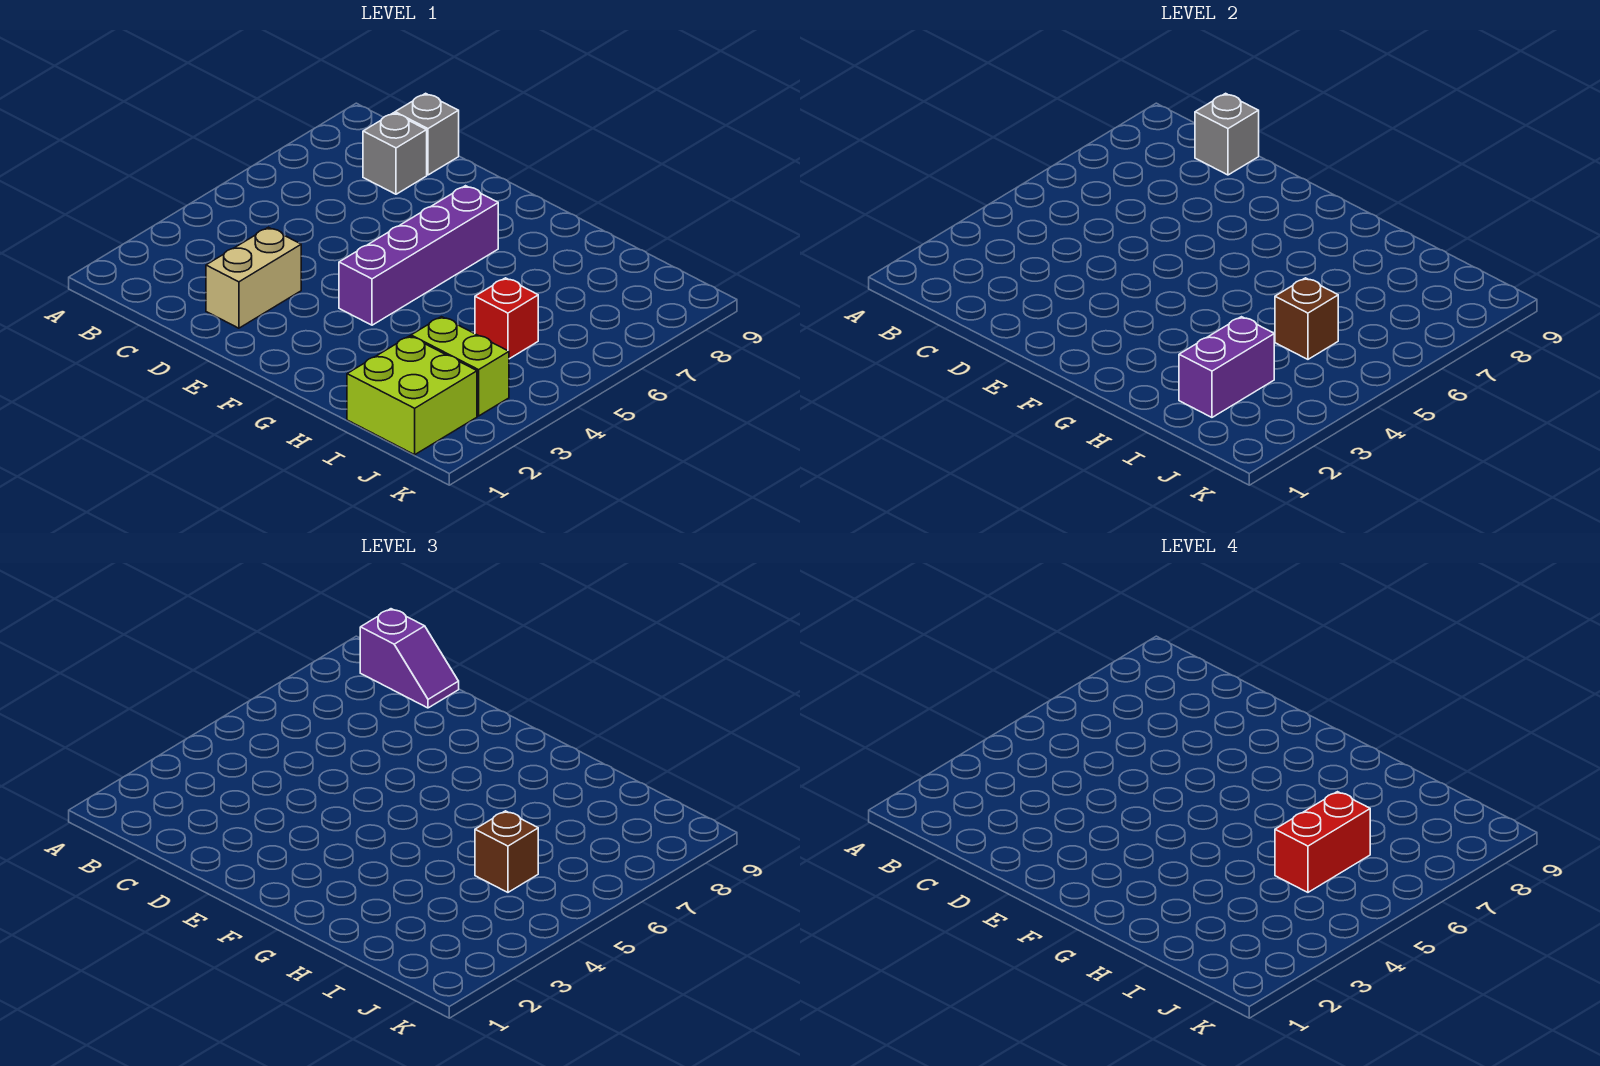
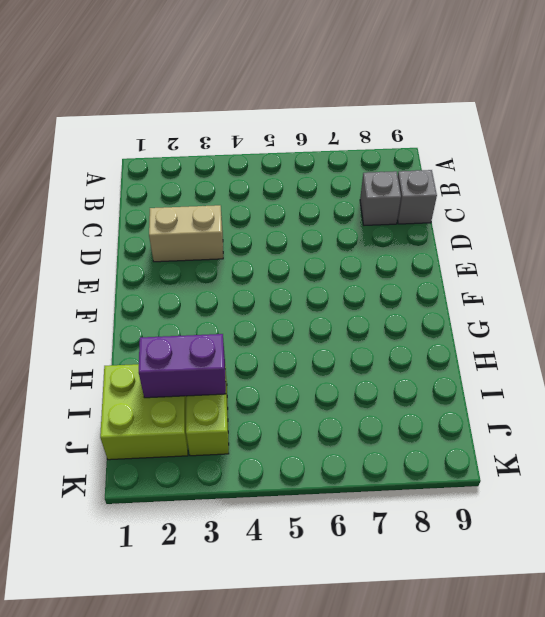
none -> purple brick F4:F7 level 1
none -> red brick I5 level 1
none -> grey brick C9 level 2

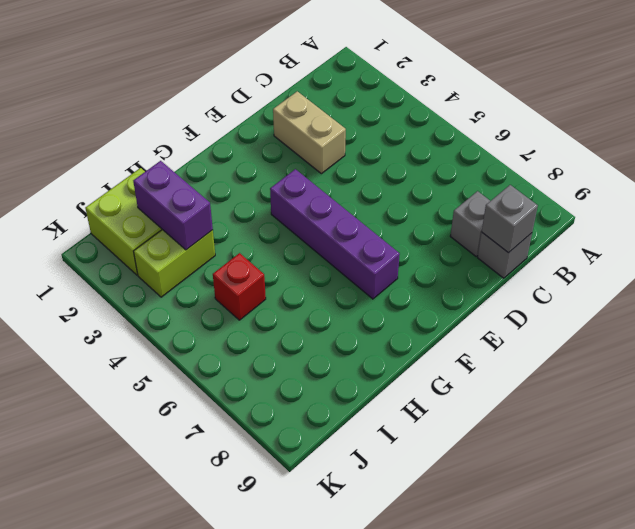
none -> brown brick I5 level 2
none -> purple slope B9:C9 level 3 top B
none -> brown brick I5 level 3

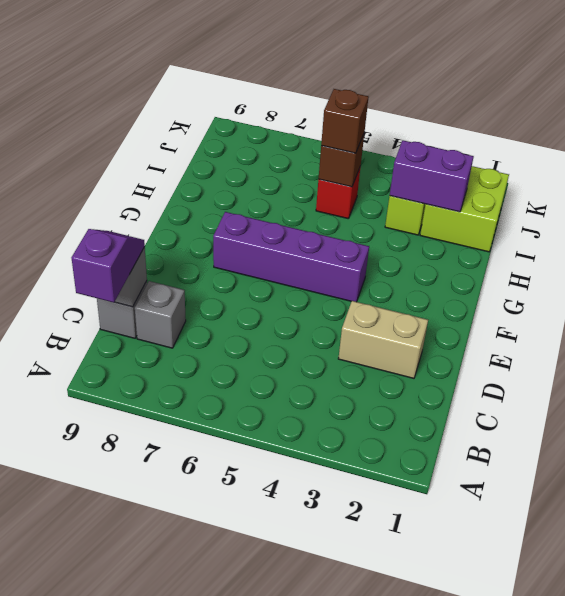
none -> red brick I5:I6 level 4

